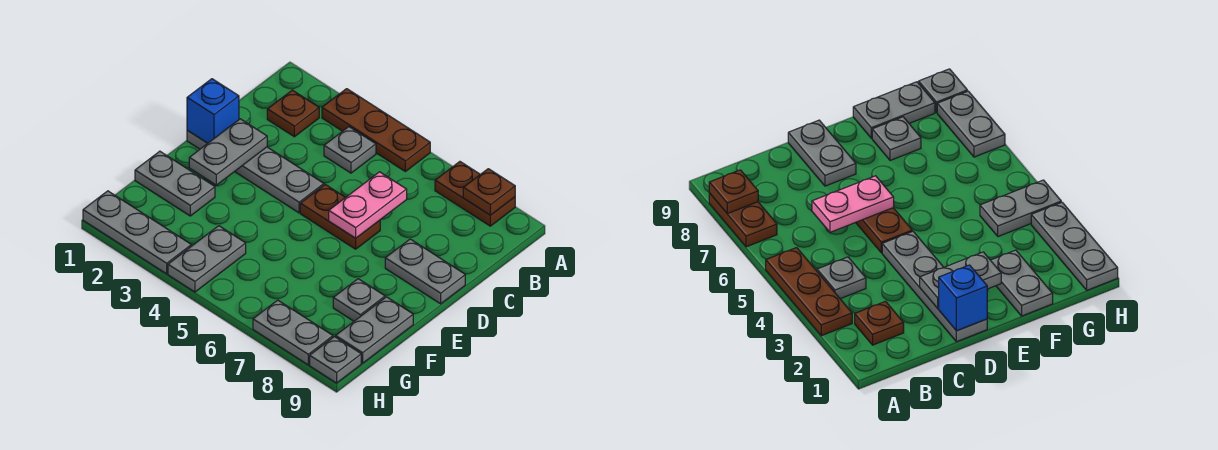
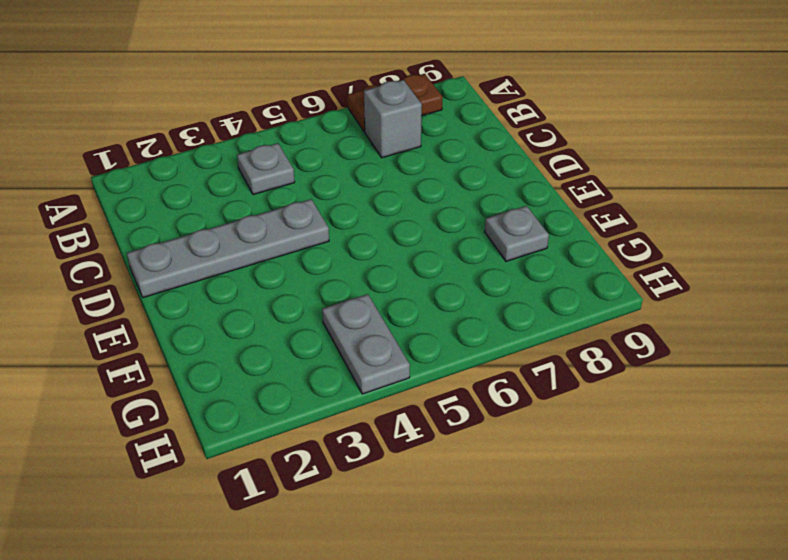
grey brick B7 level 1 -> none
none -> brown plate A3:A5 level 1
none -> brown plate B2 level 1
none -> brown plate D5:D6 level 1

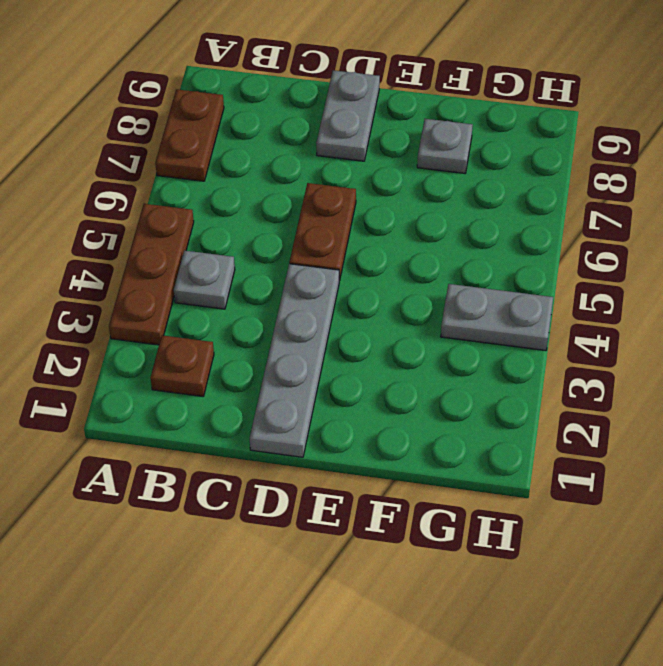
none -> grey plate F1:F2 level 1
none -> grey plate F9:G9 level 1
none -> grey plate H1:H3 level 1

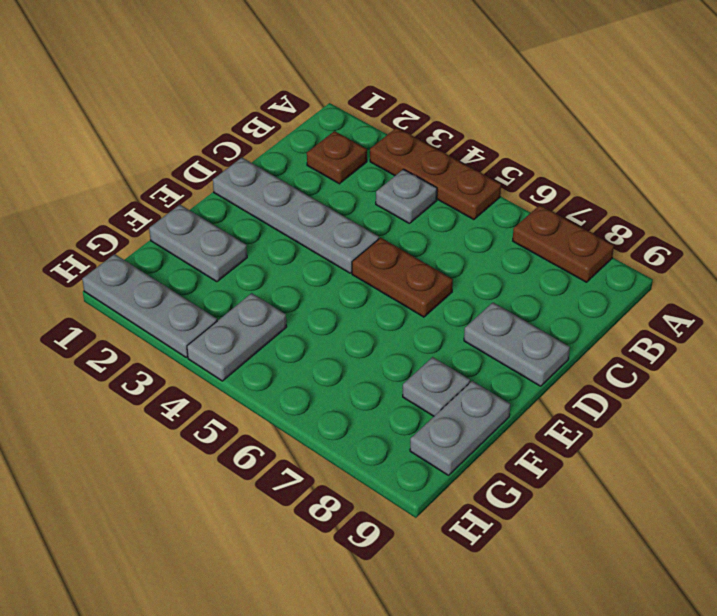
none -> grey plate H7:H8 level 1
none -> grey plate H9 level 1
none -> brown plate A8 level 2

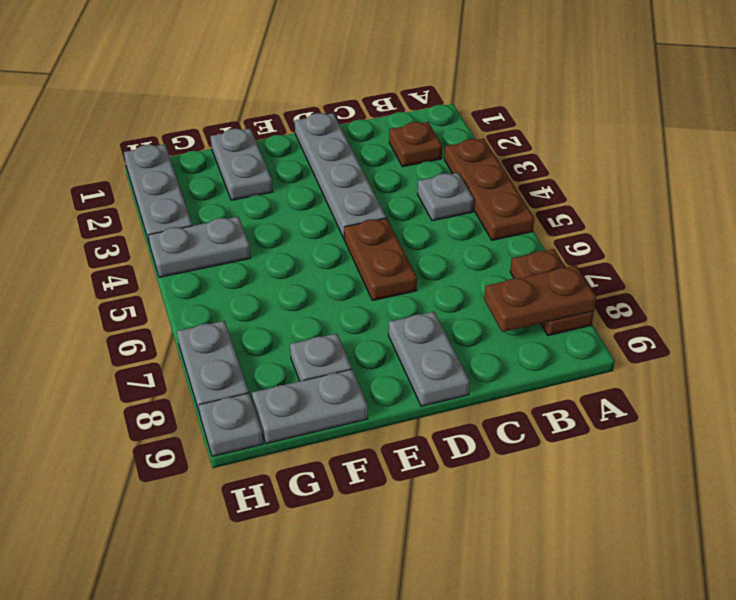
brown plate A8:B8 level 2 -> brown plate A8 level 2
none -> pink plate C6:D6 level 2
none -> blue brick D1 level 2
none -> grey plate D2:E2 level 2

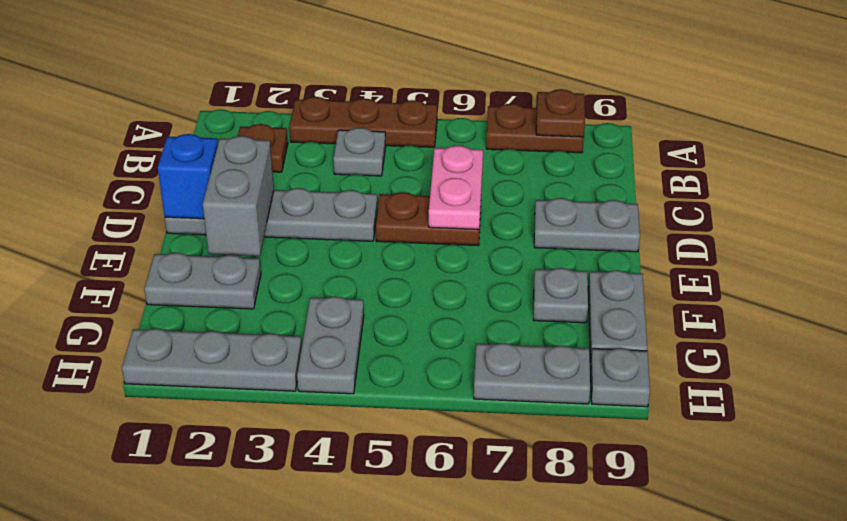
grey brick D2:E2 level 2 -> grey plate D2:E2 level 2

